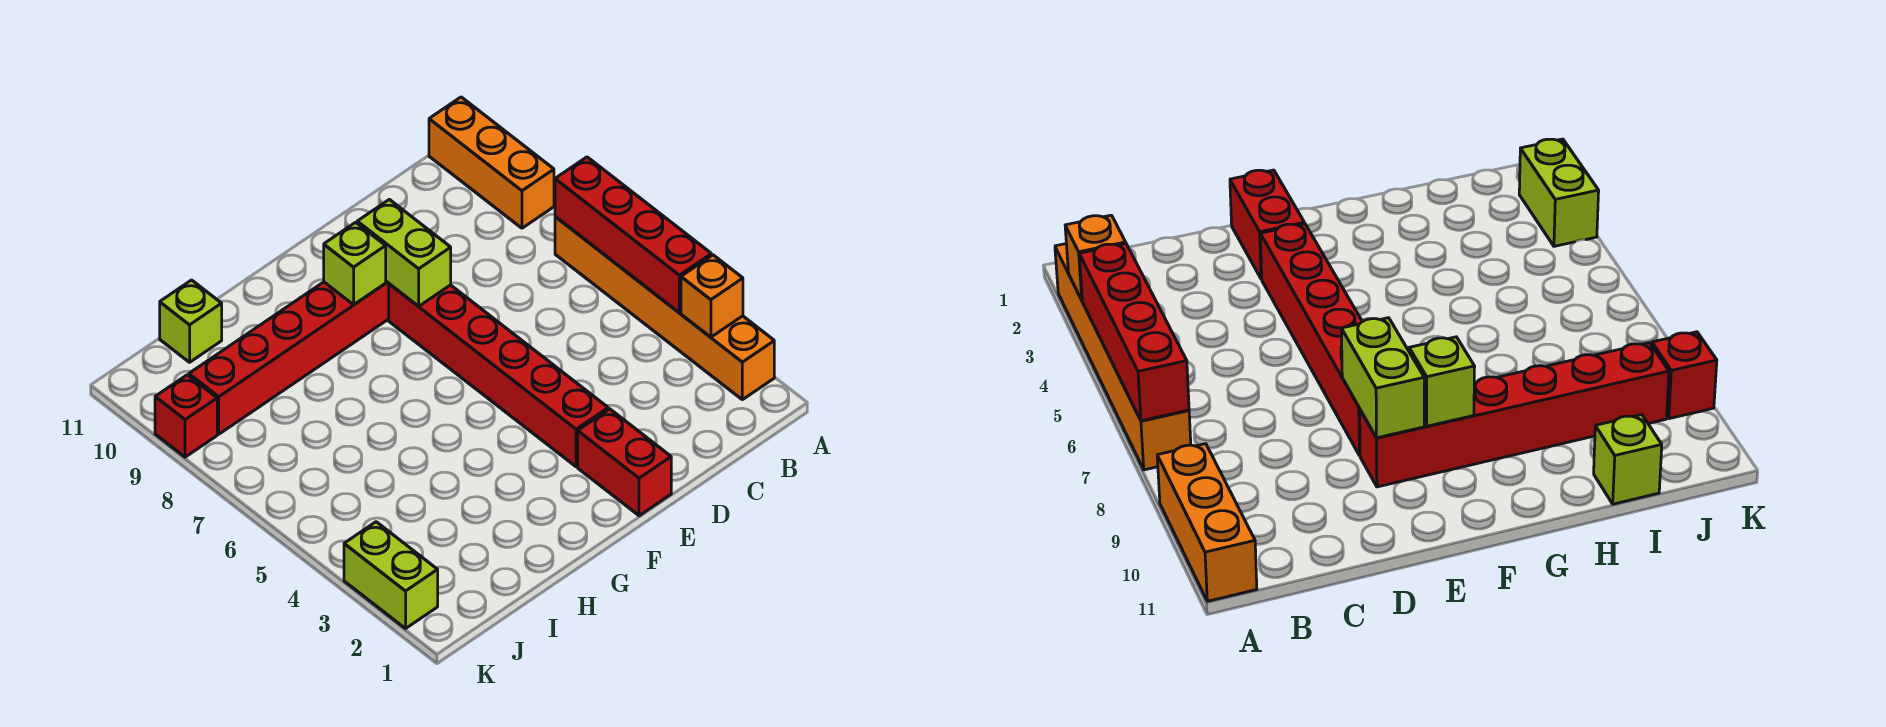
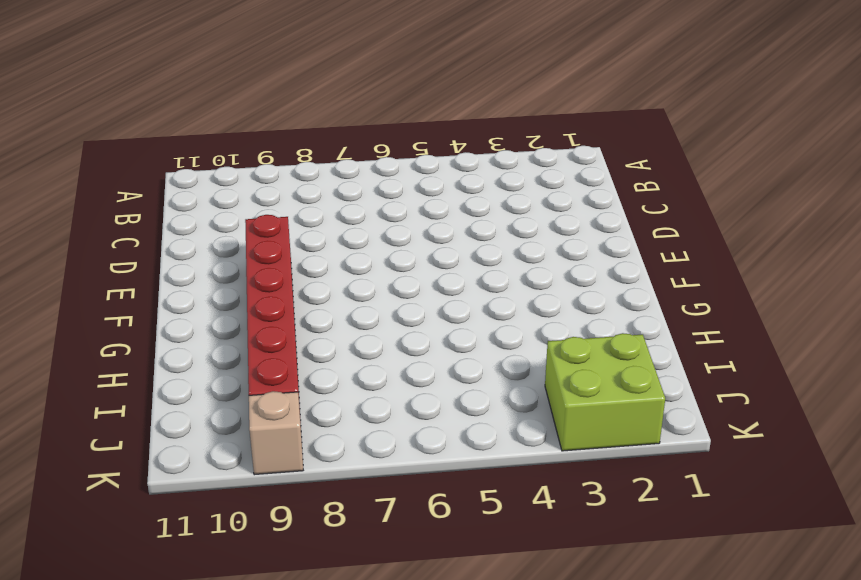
lime brick J2:K3 level 1 -> lime brick K2:K3 level 1
tan brick K9 level 1 -> red brick K9 level 1
none -> orange brick A2:A7 level 1
none -> orange brick A9:A11 level 1
none -> red brick E1:E2 level 1

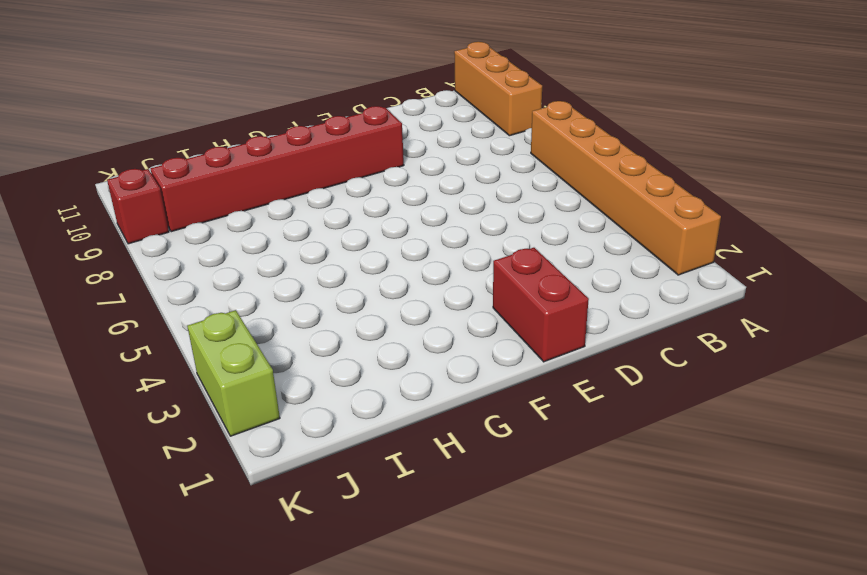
none -> red brick E3:E8 level 1
none -> lime brick I11 level 1
none -> orange brick A3 level 2

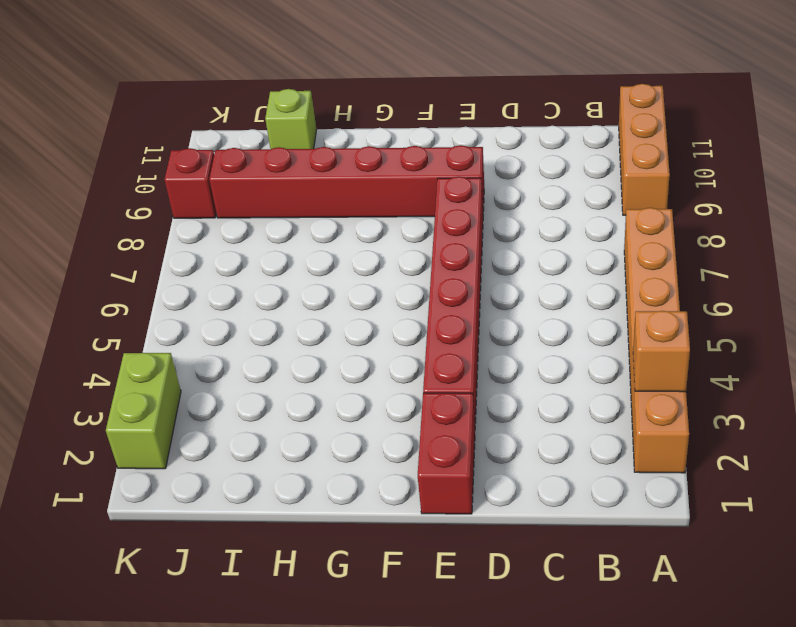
none -> red brick A4:A7 level 2
none -> lime brick E8:E9 level 2
none -> lime brick F9 level 2

